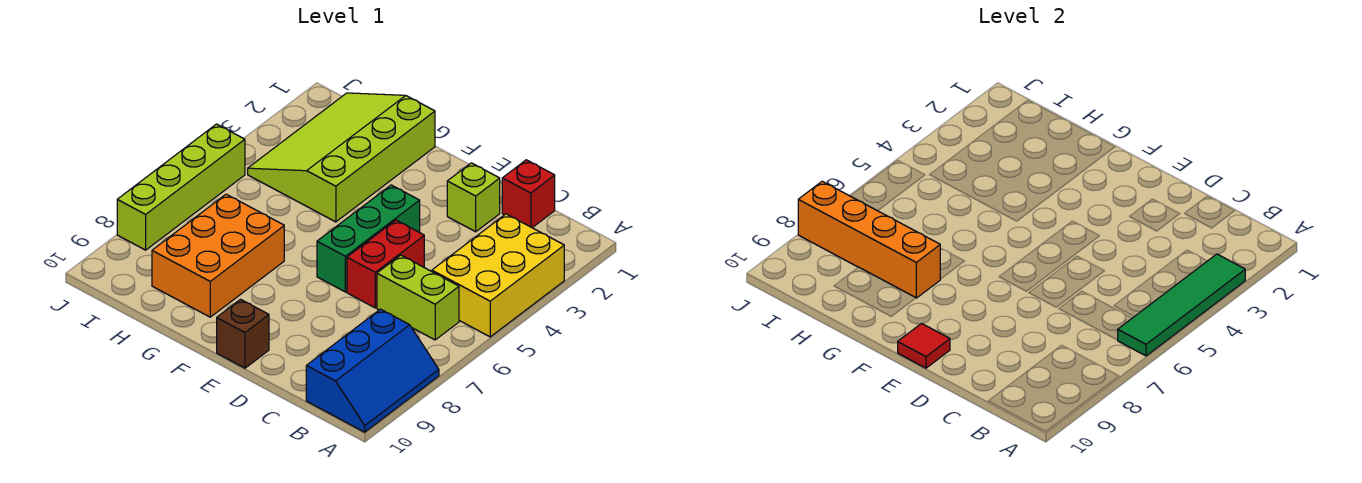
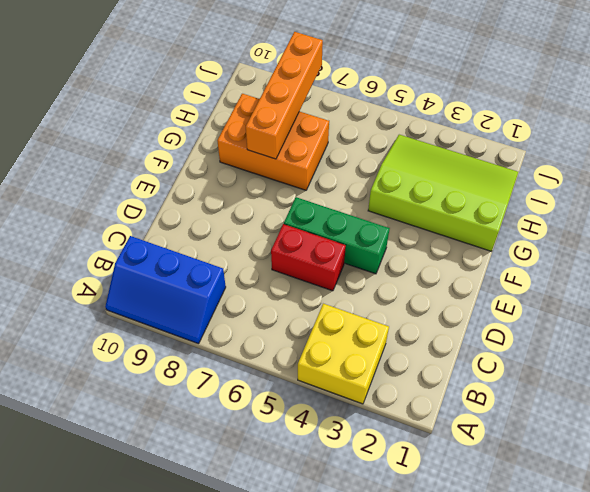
yellow brick A3:B4 level 1 -> yellow brick A3:B5 level 1
none -> lime brick B6:C6 level 1
none -> red brick C1 level 1
none -> lime brick D2 level 1

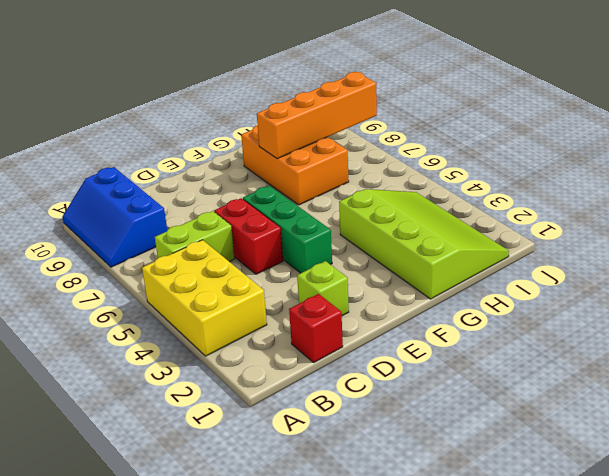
none -> brown brick E10 level 1
none -> lime brick J5:J8 level 1
none -> green tile A3:A6 level 2

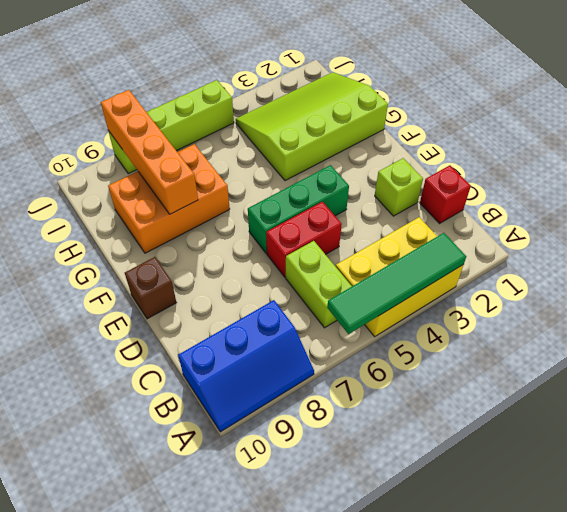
none -> red tile E10 level 2

